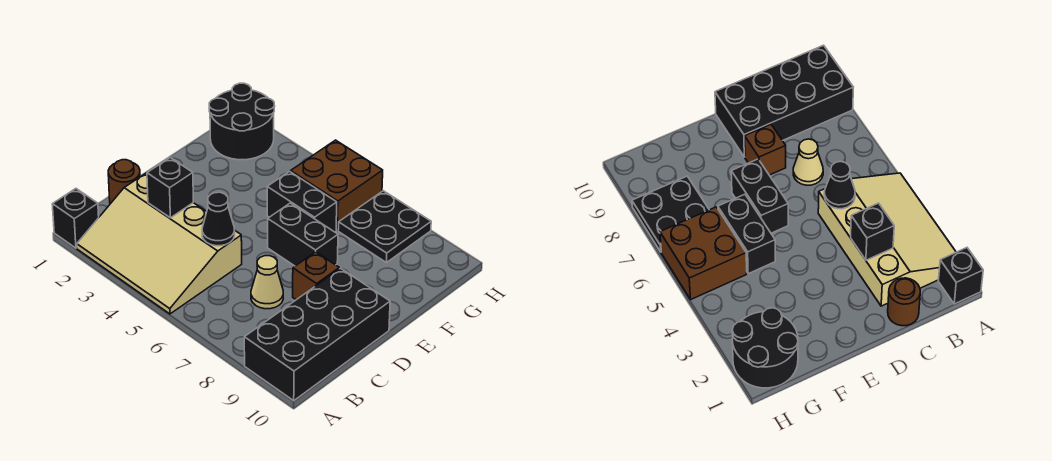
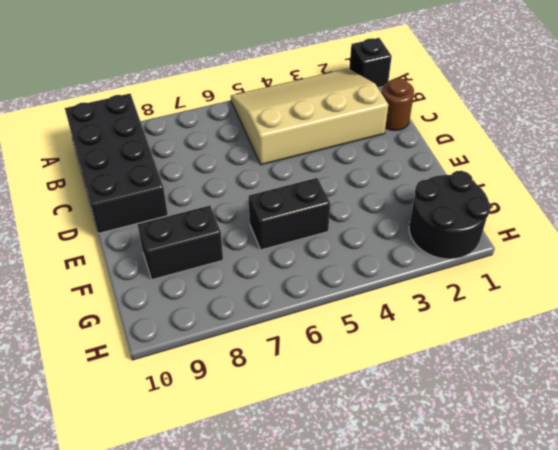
black brick F8:F9 level 1 -> black brick E6:E7 level 1
none -> tan cone C7 level 1
none -> brown brick D8 level 1
none -> brown brick G5:H6 level 1

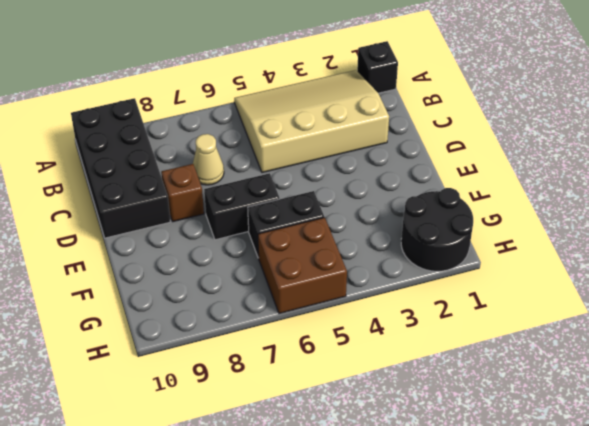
none -> brown round brick C1 level 1
none -> black plate G7:H8 level 1
none -> black brick C3 level 2

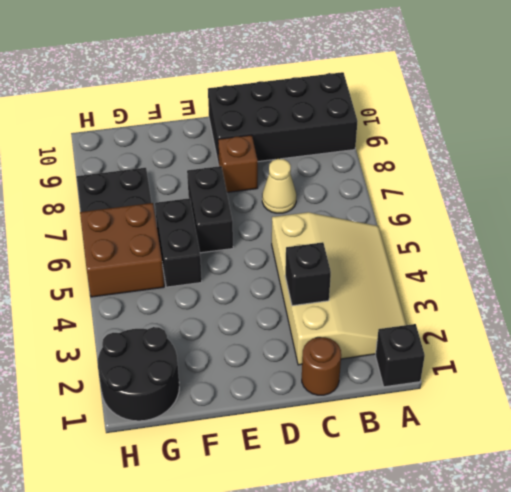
none -> black cone C5 level 2

